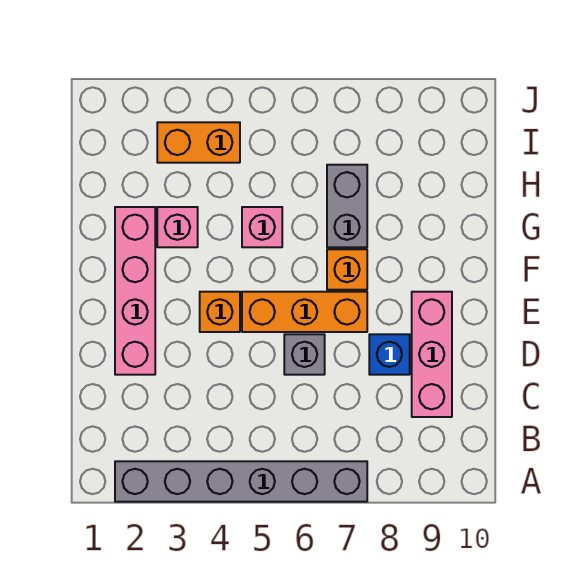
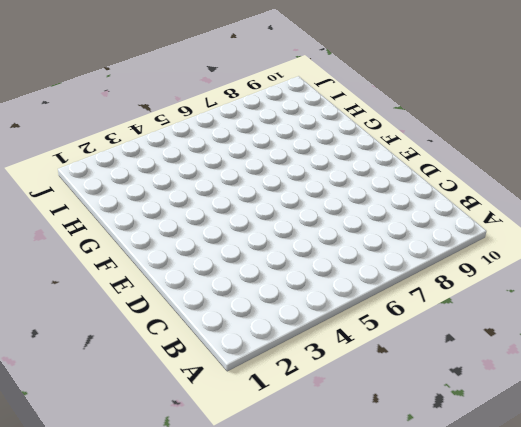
none -> grey brick A2:A7 level 1
none -> pink brick C9:E9 level 1
none -> pink brick D2:G2 level 1

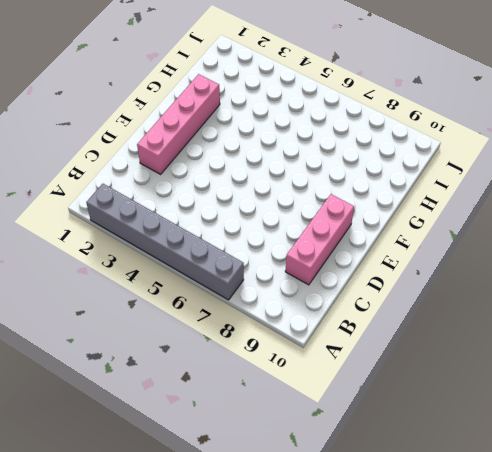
none -> grey brick D6 level 1
none -> blue brick D8 level 1
none -> orange brick E4 level 1

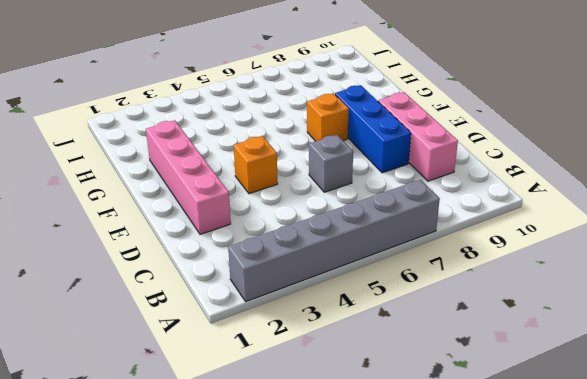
blue brick D8:F8 level 1 -> blue brick D8 level 1
none -> orange brick E5:E7 level 1
none -> pink brick G3 level 1
none -> pink brick G5 level 1

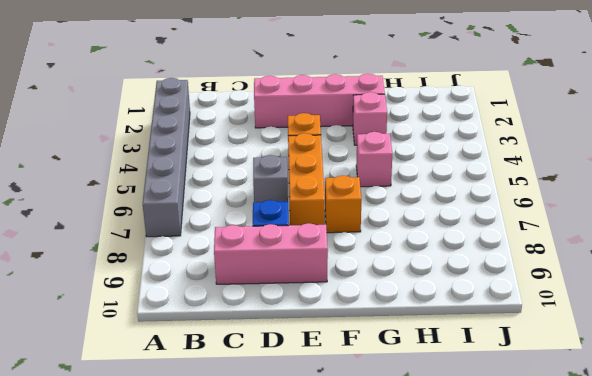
none -> grey brick G7:H7 level 1
none -> orange brick I3:I4 level 1

